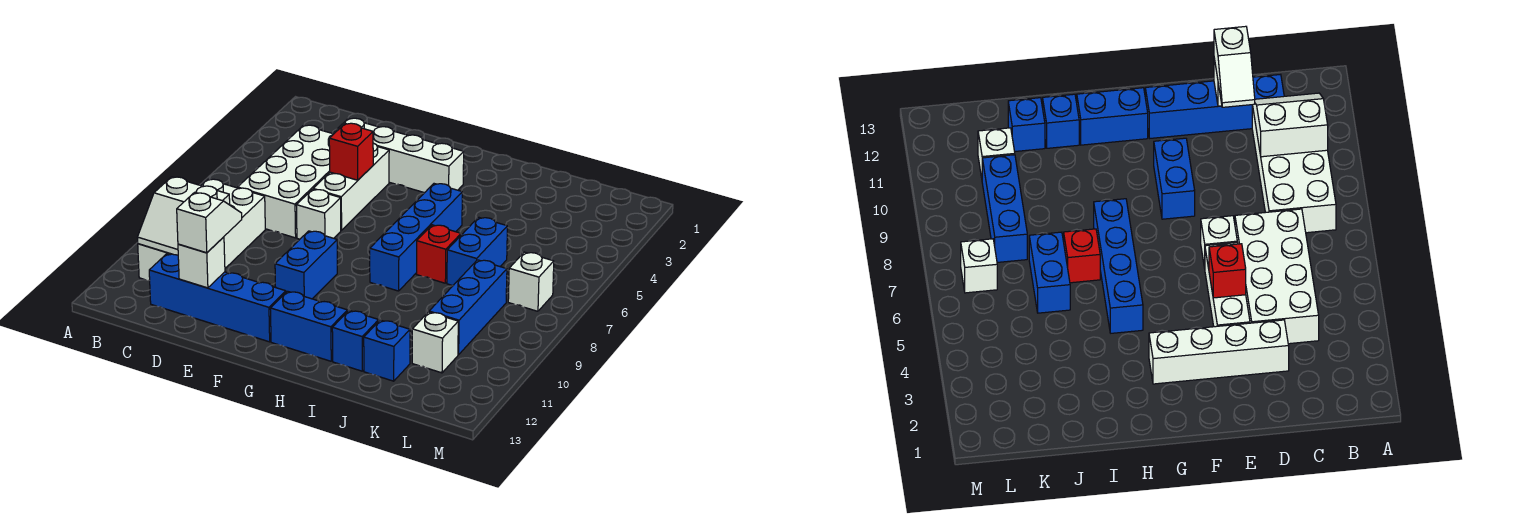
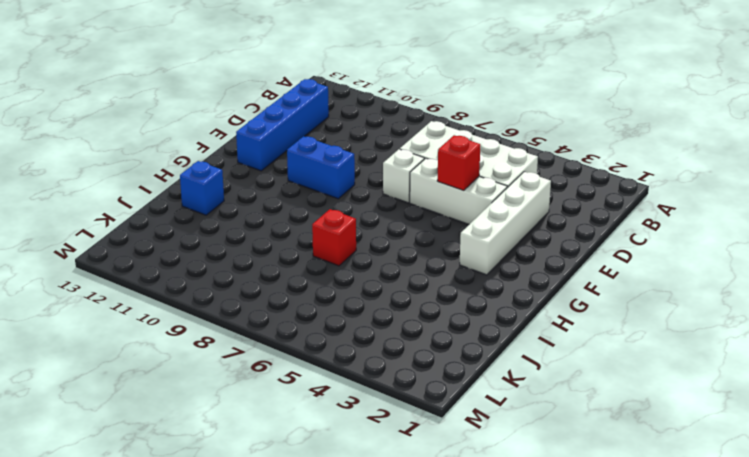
none -> white brick B8:C11 level 1
none -> blue brick G12:H12 level 1
none -> blue brick H5:H8 level 1

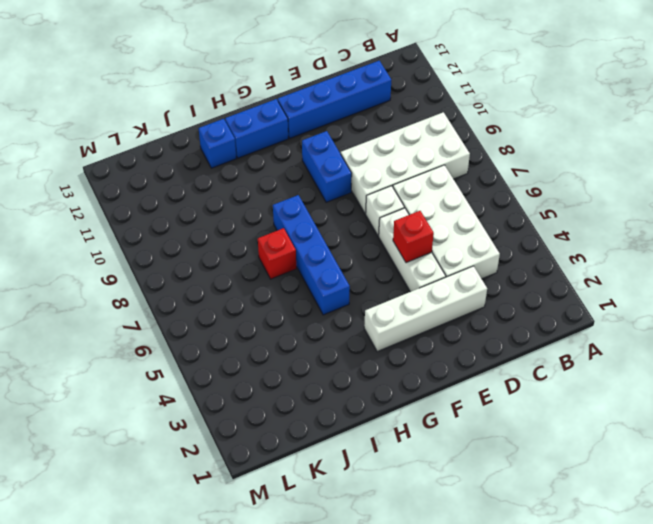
white brick B8:E9 level 1 -> white brick B8:C11 level 1
none -> blue brick J6:J7 level 1
none -> blue brick J12 level 1
none -> blue brick K8:K10 level 1

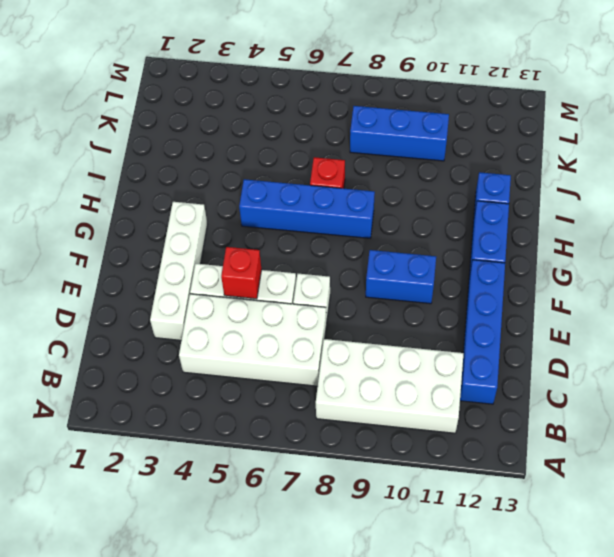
none -> blue brick J6:J7 level 1
none -> blue brick J12 level 1
none -> white brick K11 level 1

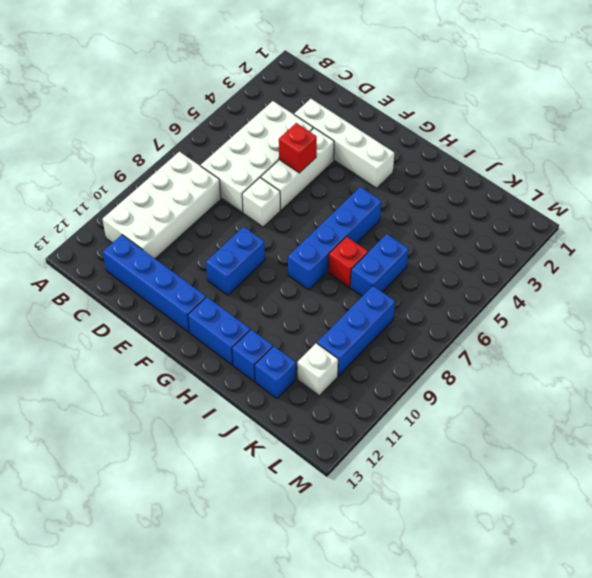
none -> white brick L7 level 1
none -> white slope B10:C11 level 2 top 10
none -> white brick D12 level 2

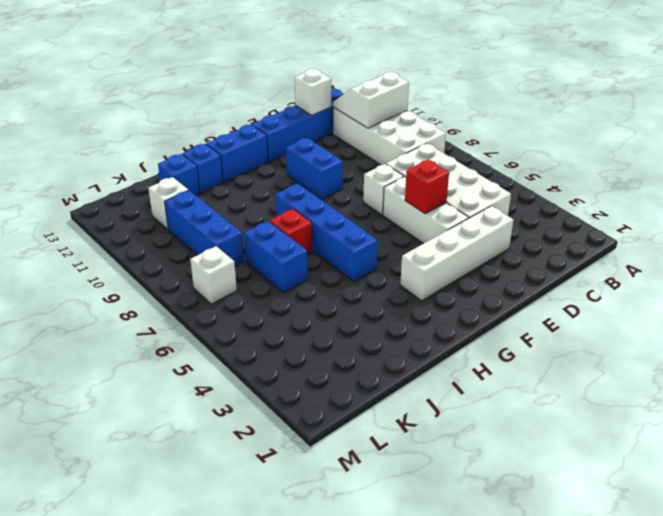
none -> white slope D11:D12 level 3 top 12

